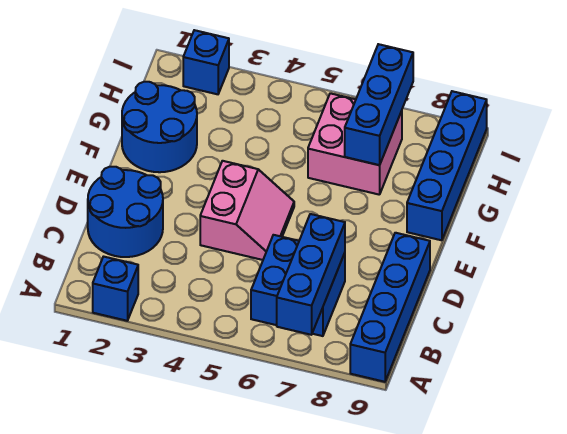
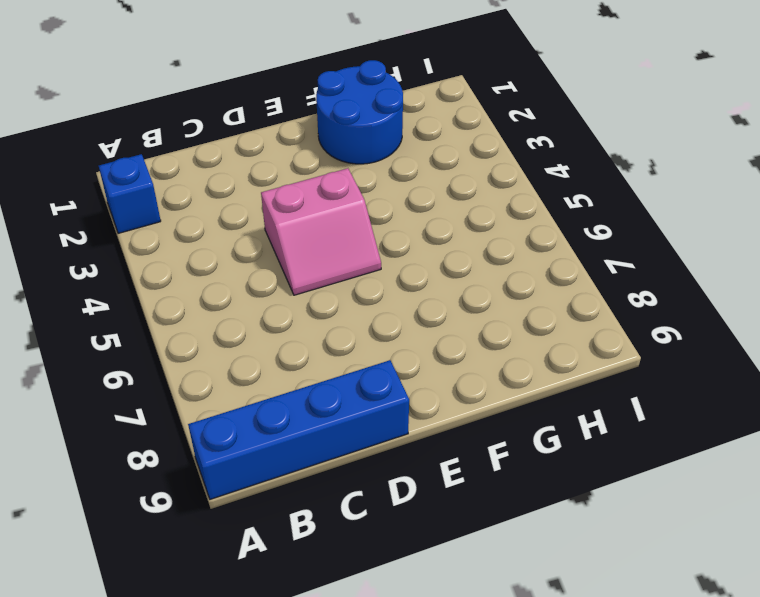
none -> blue brick B6:C7 level 1
none -> blue round brick C1:D2 level 1

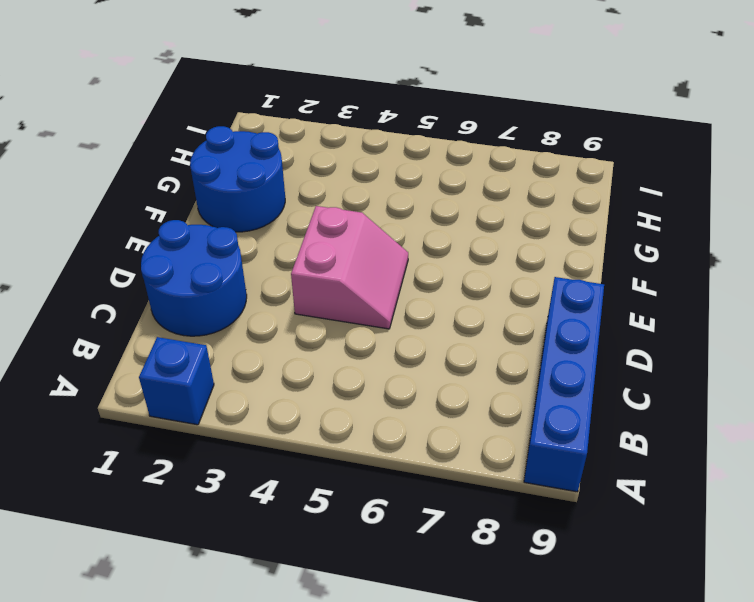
none -> blue brick B6:C7 level 1
none -> blue brick F9:I9 level 1

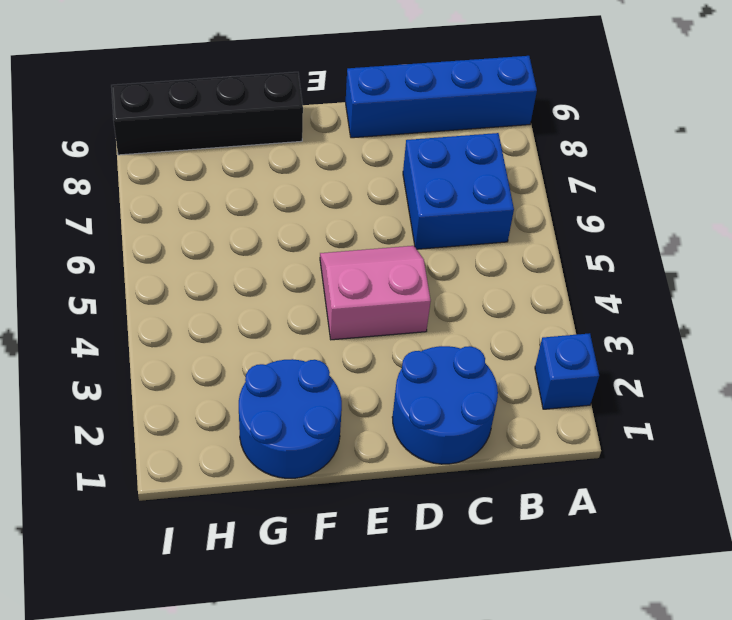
black brick F9:I9 level 1 -> blue brick F9:I9 level 1
none -> pink brick G6:H7 level 1
none -> blue brick I2 level 1

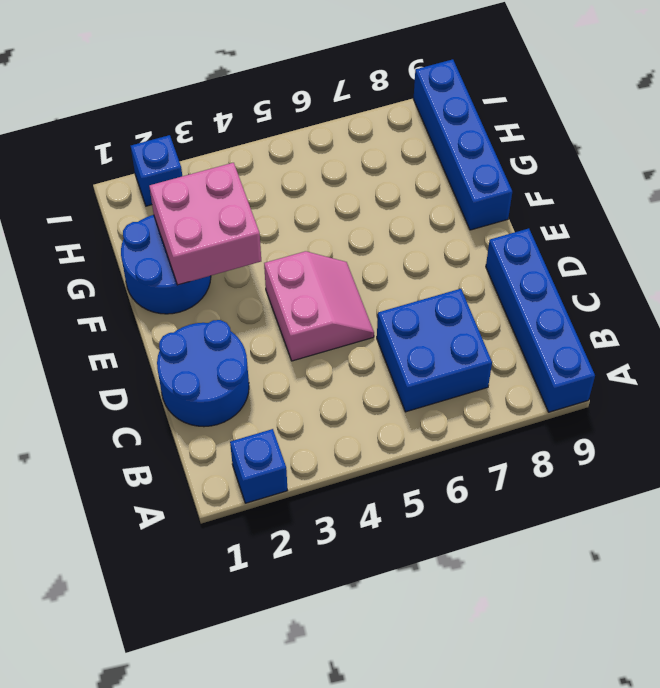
pink brick F2:G3 level 2 -> pink brick G6:H7 level 1
none -> blue brick A7:C7 level 2
none -> blue brick G7:I7 level 2

